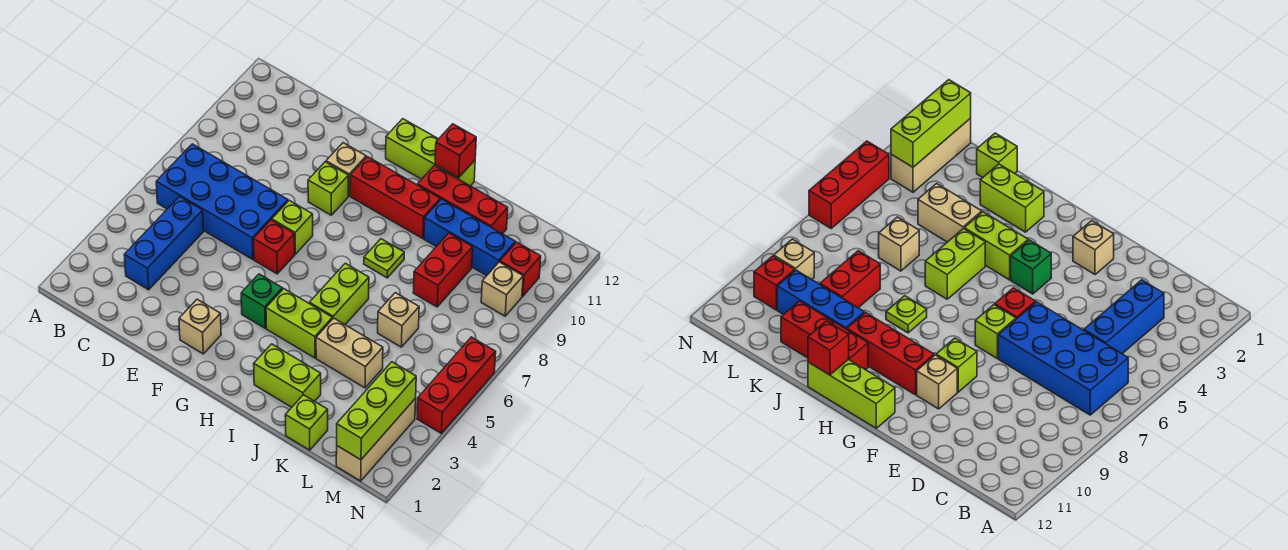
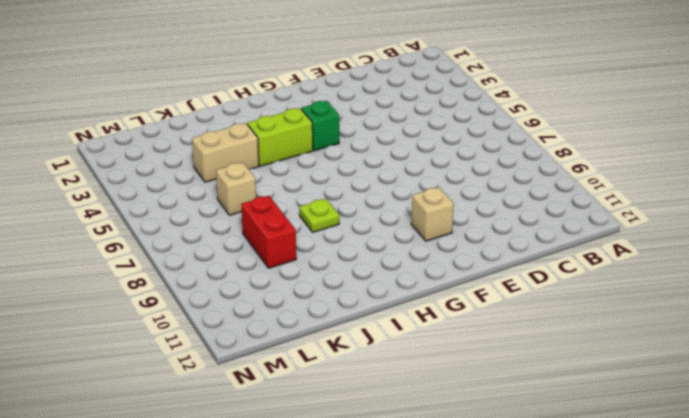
none -> blue brick B6:E7 level 1
none -> blue brick C3:C5 level 1
none -> tan brick F2 level 1

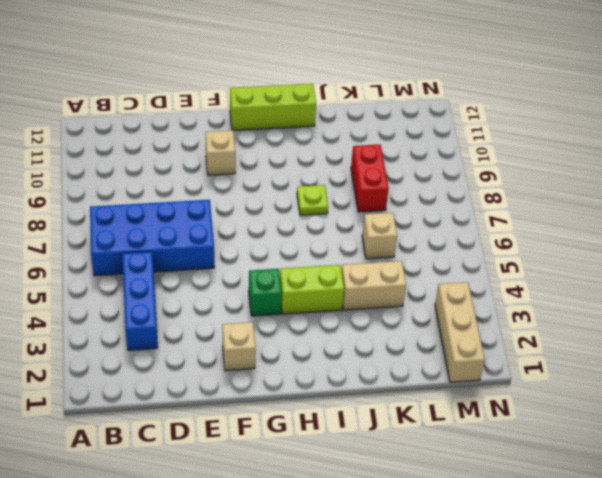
none -> red brick F6 level 1
none -> lime brick F7 level 1
none -> lime brick F9 level 1

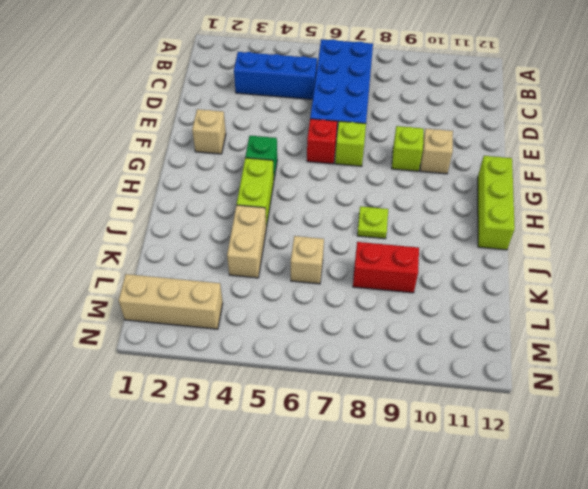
none -> red brick G10:I10 level 1
none -> lime brick I2:J2 level 1
none -> lime brick I5:I6 level 1

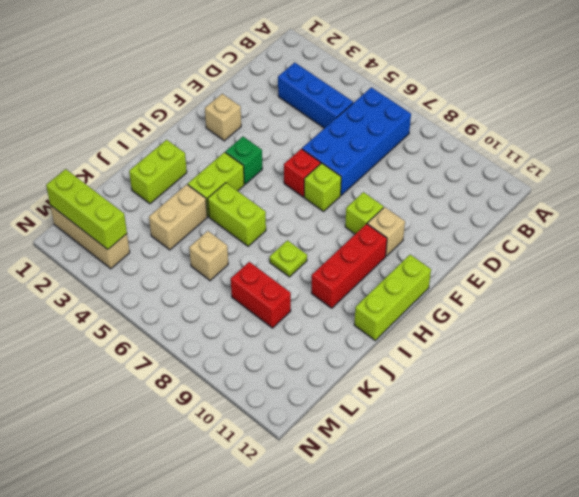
none -> red brick I11:K11 level 1
none -> blue brick J10:L10 level 1
none -> lime brick K1 level 1

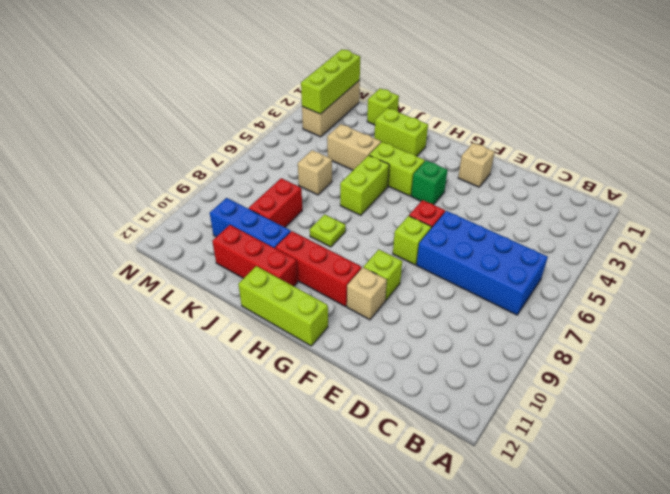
none -> blue brick C3:C5 level 1
none -> tan brick M9 level 1
none -> red brick M10 level 1

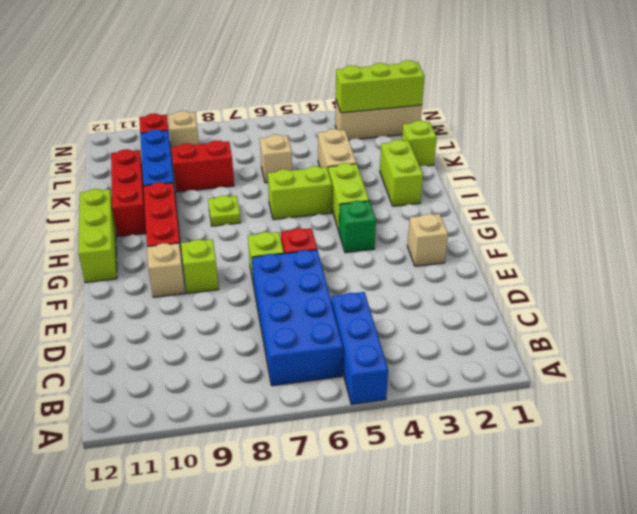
blue brick A5:C5 level 1 -> blue brick C3:C5 level 1
none -> red brick N4:N6 level 1
none -> red brick I12 level 2

